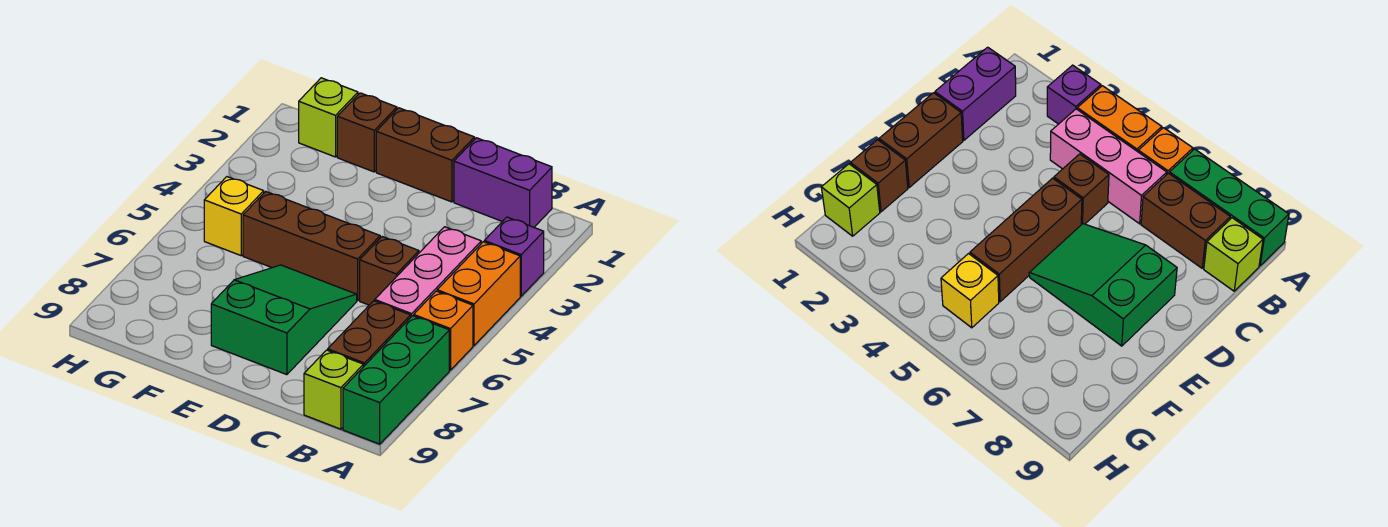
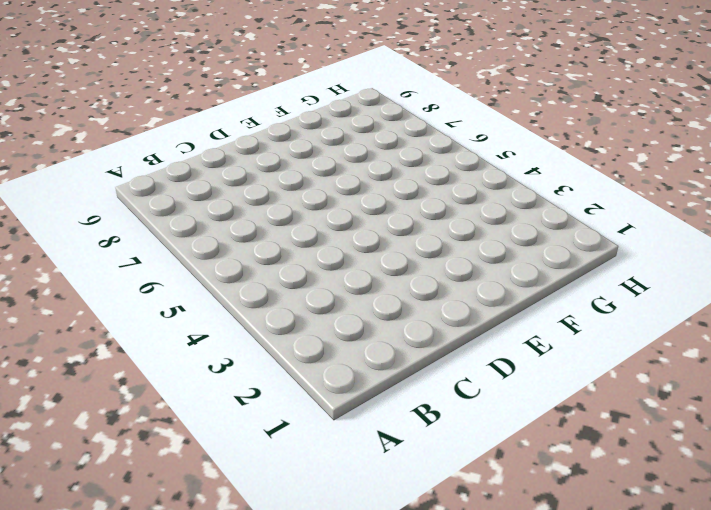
none -> purple brick A3 level 1
none -> orange brick A4:A5 level 1
none -> orange brick A6 level 1

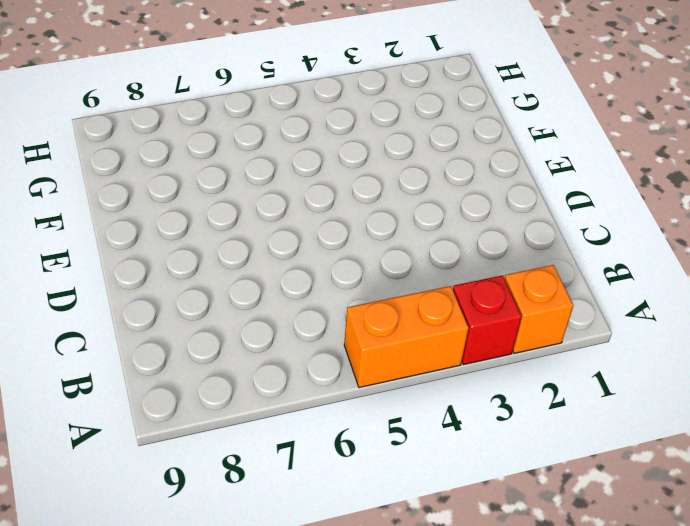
orange brick A2 level 1 -> orange brick A6 level 1
red brick A3 level 1 -> purple brick A3 level 1
none -> green brick A7:A9 level 1
none -> purple brick B1:C1 level 1
none -> pink brick B4:B6 level 1

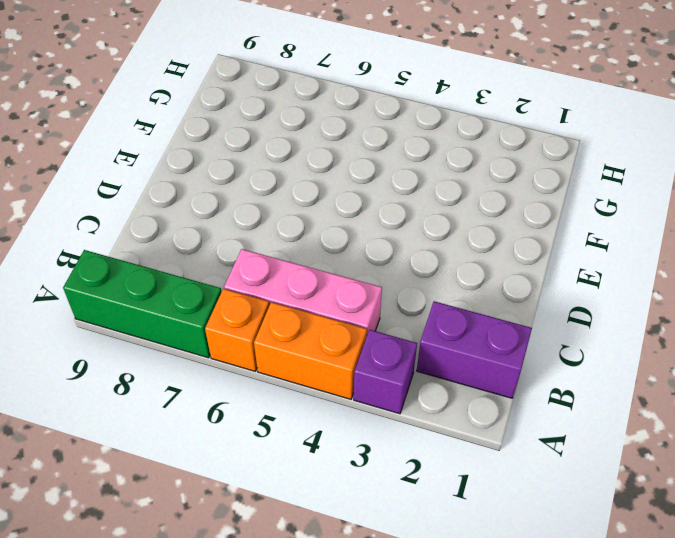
purple brick B1:B2 level 1 -> purple brick B1:C1 level 1
none -> brown brick B7:B8 level 1
none -> lime brick B9 level 1
none -> brown brick C5 level 1

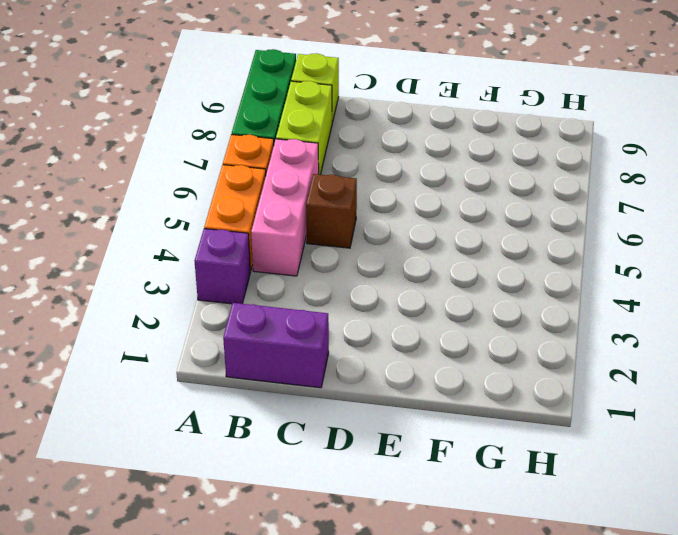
lime brick B7:B8 level 1 -> brown brick B7:B8 level 1
none -> brown brick D1:E1 level 1
none -> brown brick D5:F5 level 1
none -> green slope D6:E8 level 1 top 8

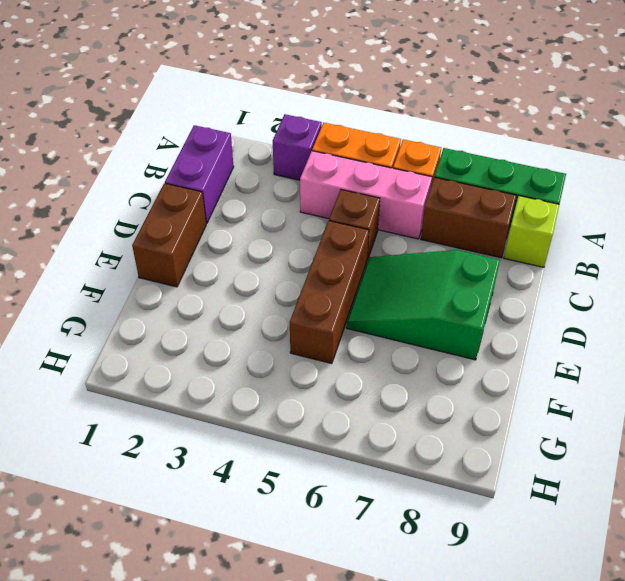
none -> brown brick F1 level 1
none -> lime brick G1 level 1
none -> yellow brick G5 level 1

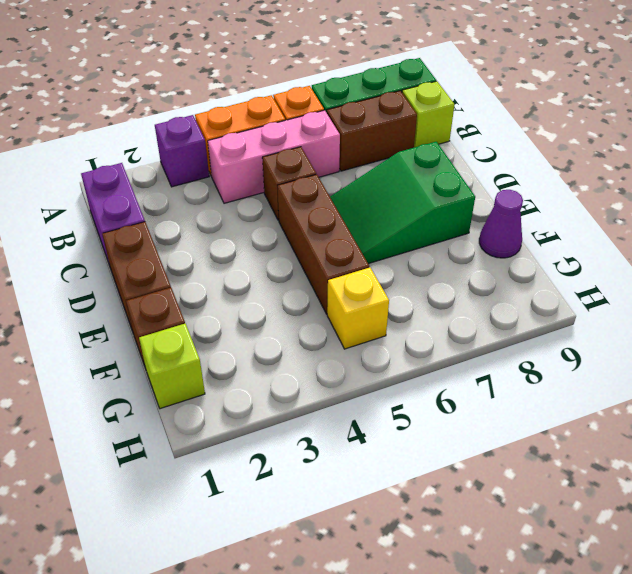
purple cone F9 level 1 -> none

